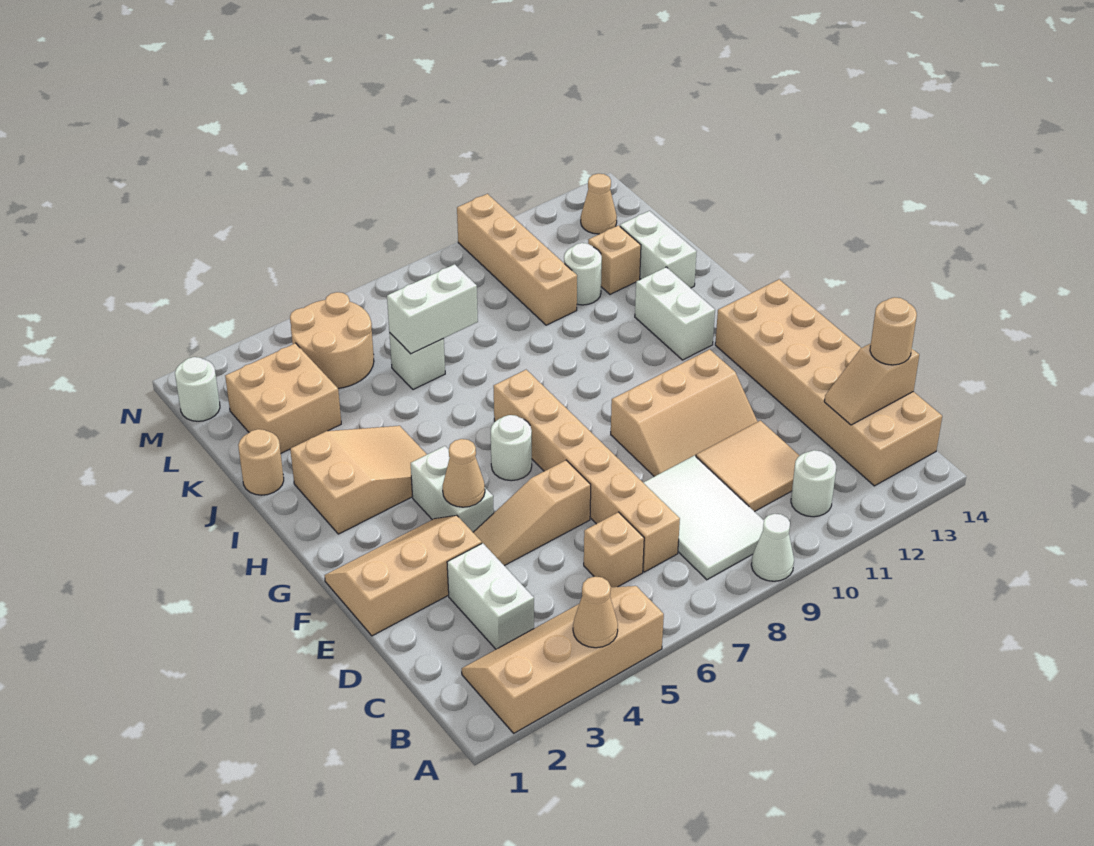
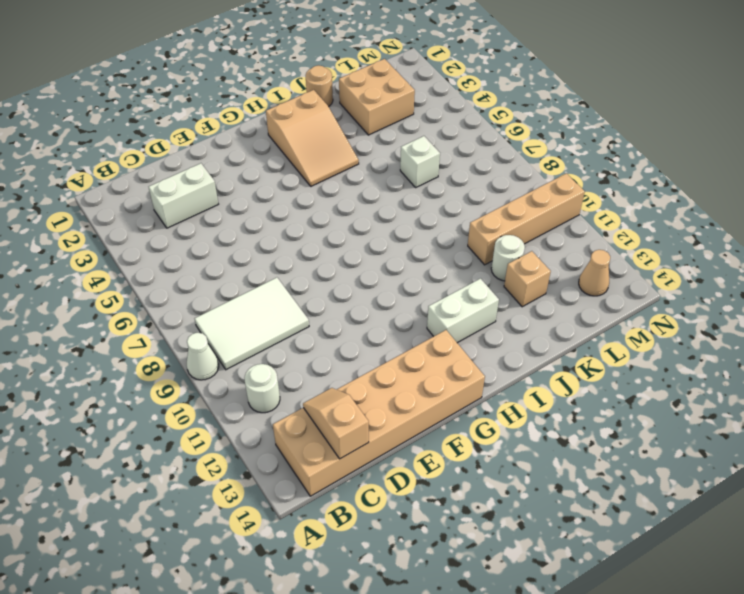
none -> tan slope A2:B5 level 1 top A
none -> tan brick C6 level 1
none -> tan brick C7:H7 level 1
none -> tan tile C10:D11 level 1

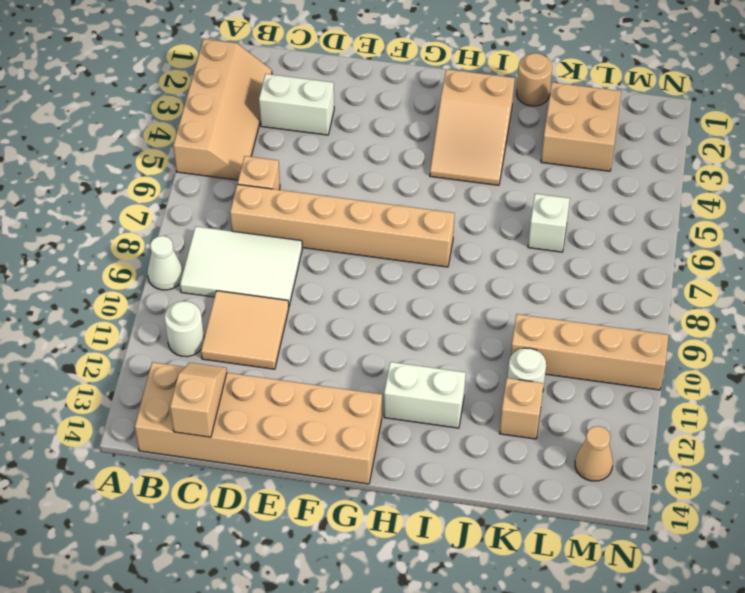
none -> tan slope E1:F3 level 1 top E
none -> tan slope E4:E6 level 1 top 6
none -> tan slope E9:F11 level 1 top F
none -> white brick F4:G4 level 1

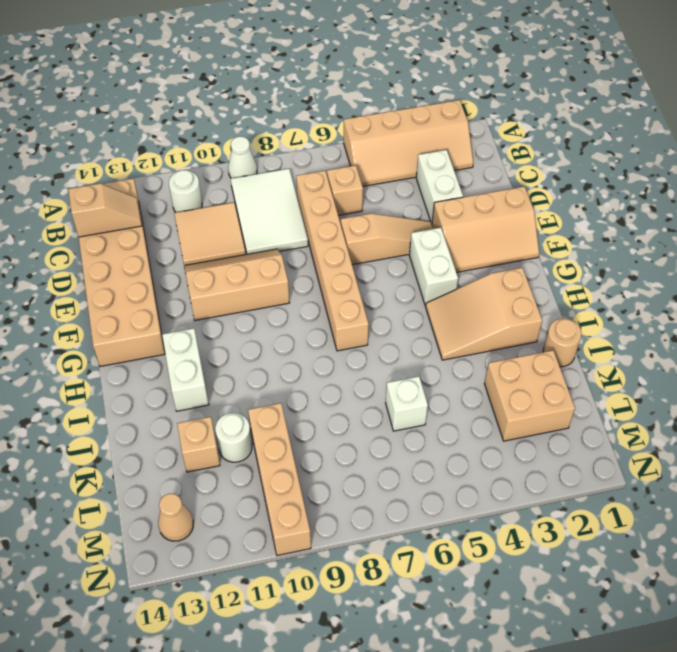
none -> white round brick G6 level 1
none -> white brick J13:K13 level 1
none -> tan round brick L4:M5 level 1
none -> white round brick M1 level 1

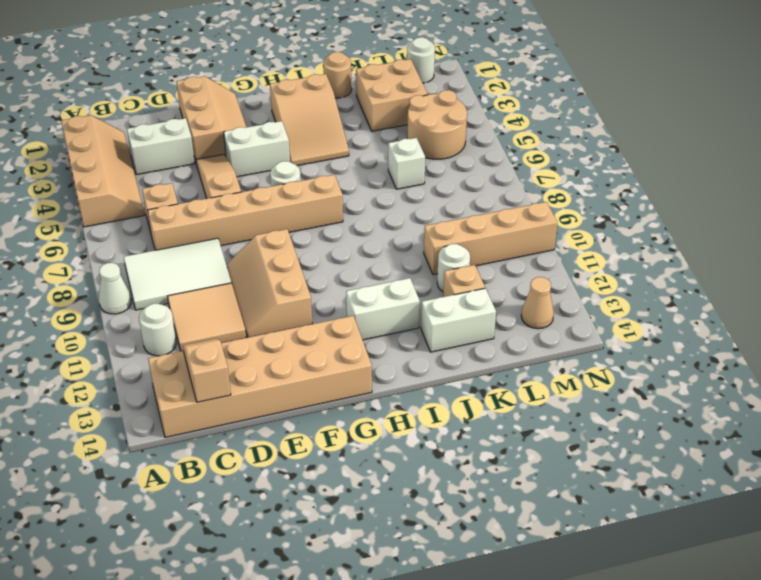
none -> tan cone A4 level 2
none -> tan cone F4 level 2
none -> white brick K6:K7 level 2
none -> tan round brick C14 level 3

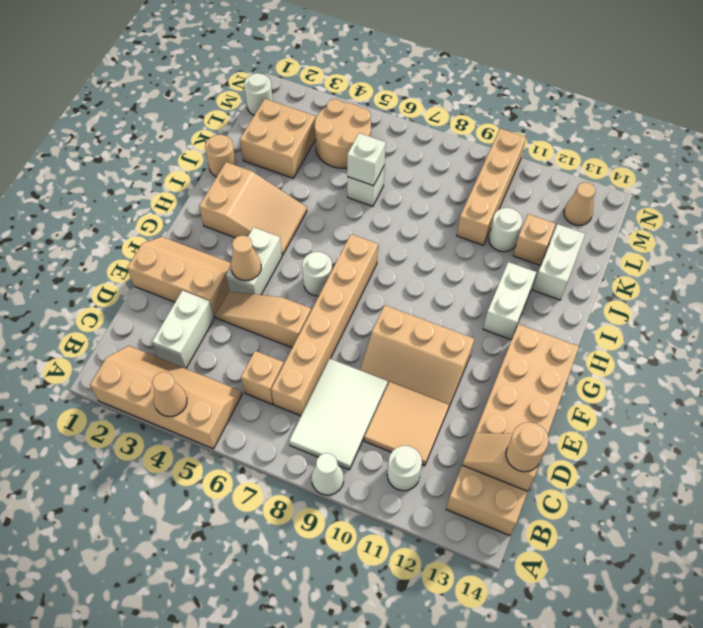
white brick K6 level 2 -> white brick K6:K7 level 2

